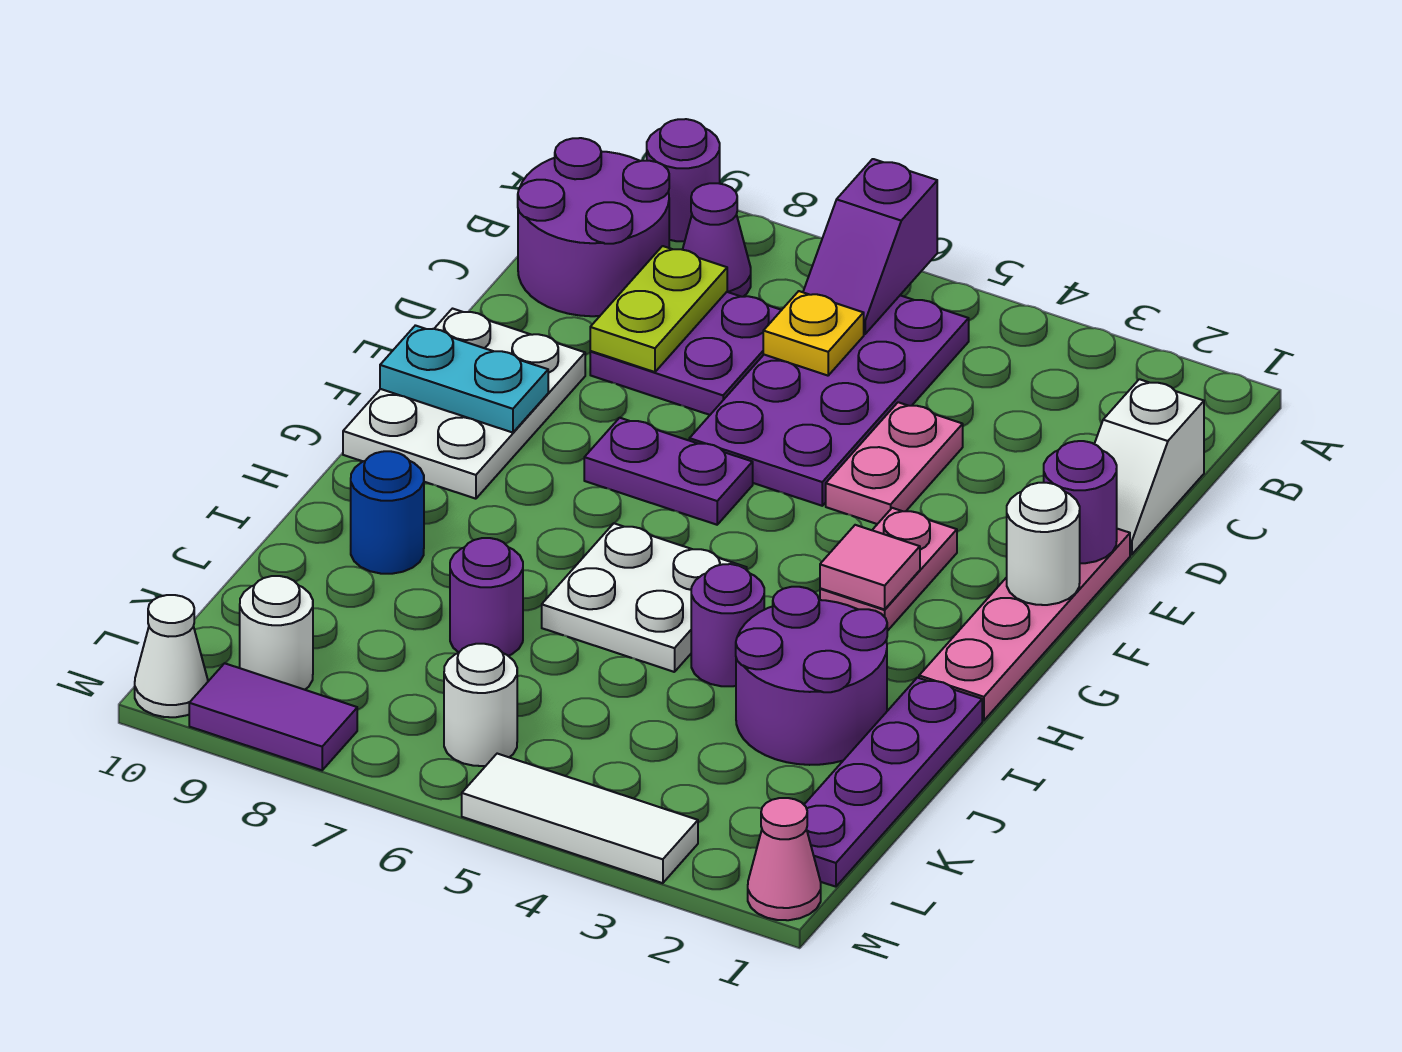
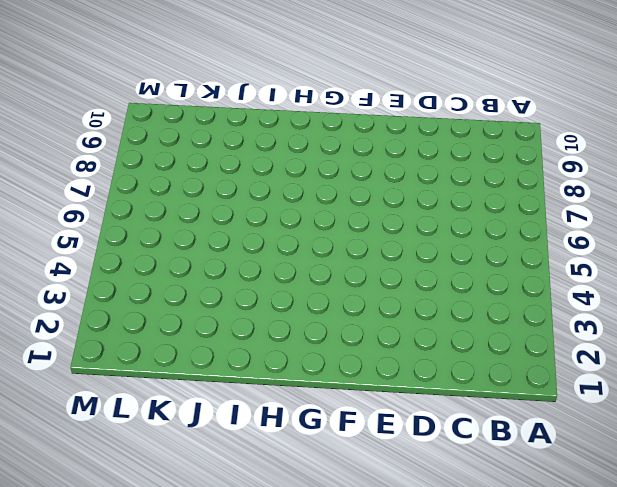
none -> purple round brick A9 level 1
none -> purple plate B5:E6 level 1
none -> purple cone B8 level 1
none -> purple round brick B9:C10 level 1

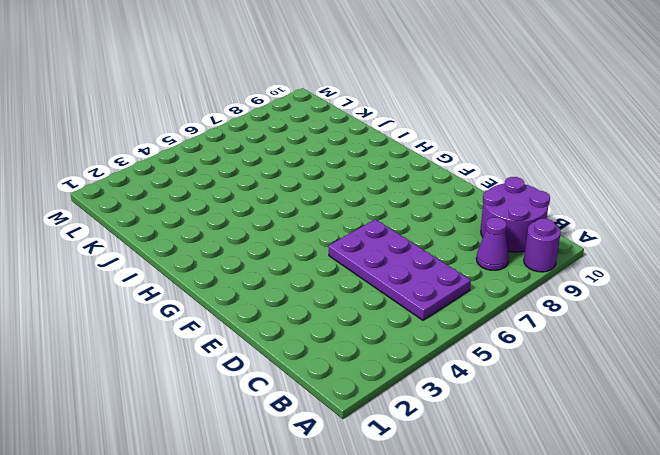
none -> white slope C1:D1 level 1 top C
none -> purple plate C7:D8 level 1
none -> pink plate D4:E4 level 1
none -> pink plate E1:H1 level 1

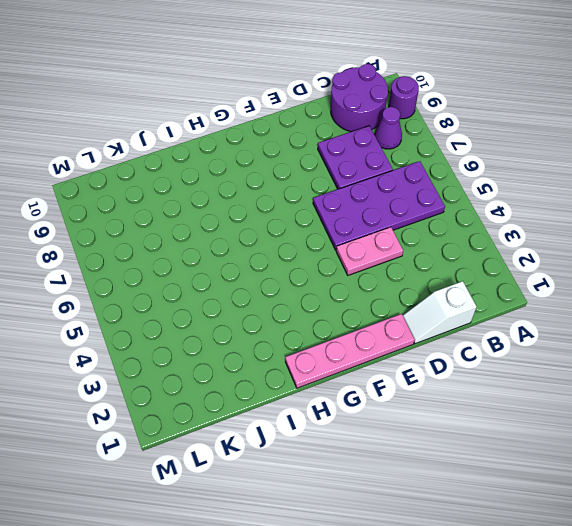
none -> white plate E9:G10 level 1
none -> pink plate F3:G3 level 1
none -> purple plate F6:F7 level 1
none -> white plate H5:I6 level 1

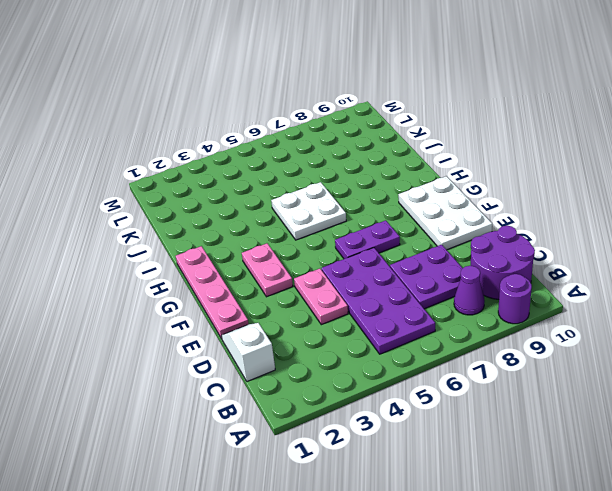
none -> purple plate I1:L1 level 1
none -> purple round brick I2:J3 level 1
none -> purple round brick I4 level 1
none -> blue round brick I9 level 1

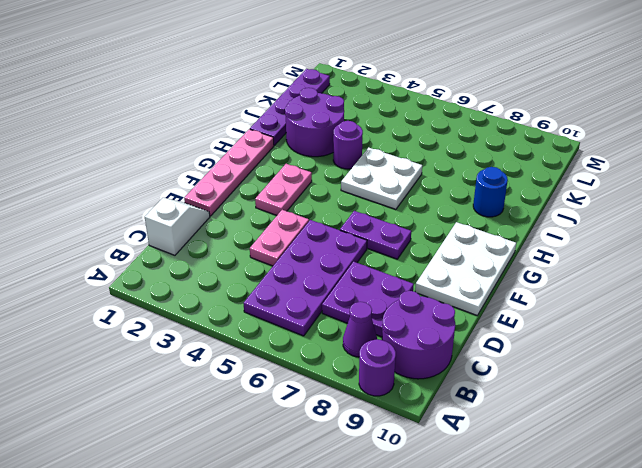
none -> purple round brick J7 level 1
none -> white round brick L6 level 1
none -> white round brick L9 level 1
none -> pink cone M1 level 1

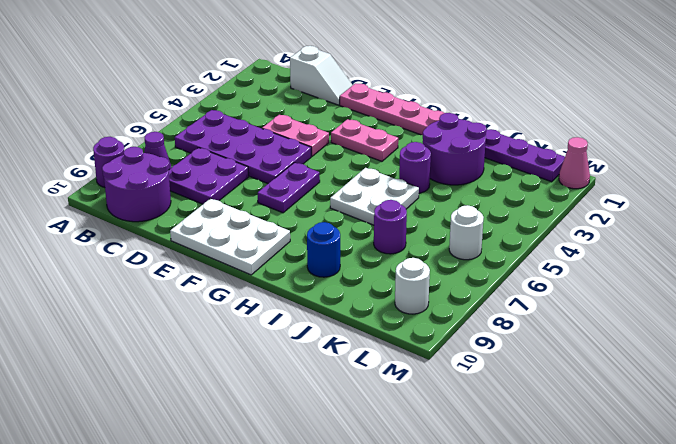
none -> white tile M3:M5 level 1
none -> purple tile M8:M9 level 1
none -> white cone M10 level 1
none -> purple slope A6:B6 level 2 top A

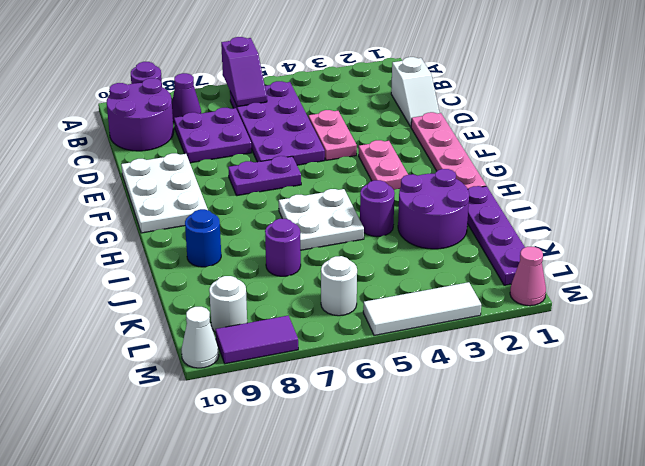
none -> yellow plate C6 level 2
none -> lime plate C8:D8 level 2
none -> purple round brick E1 level 2
none -> white round brick F1 level 2

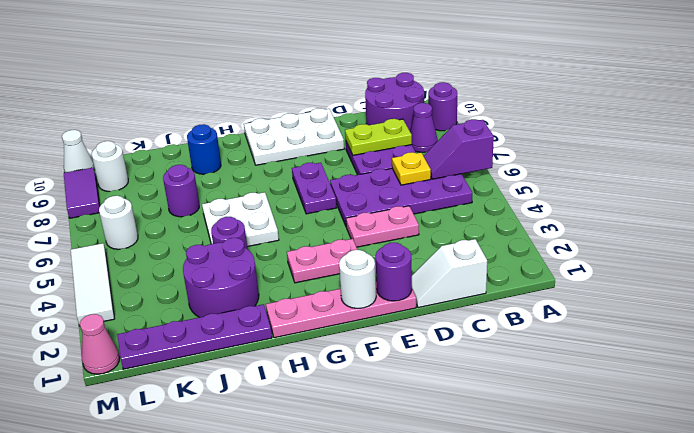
none -> cyan plate F9:F10 level 2
none -> pink tile G3 level 2

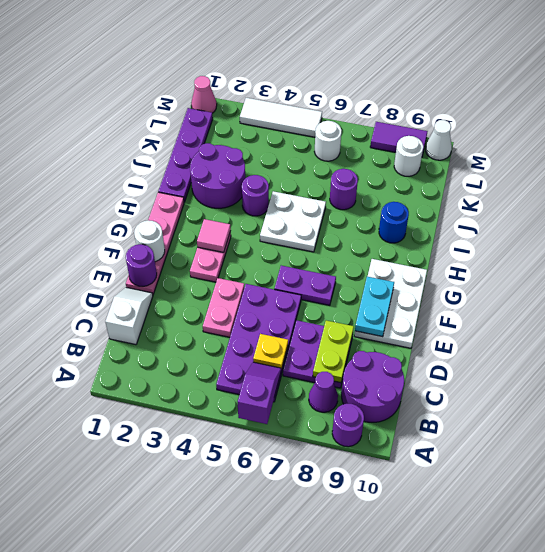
cyan plate E9:F9 level 2 -> cyan plate F9:F10 level 2

